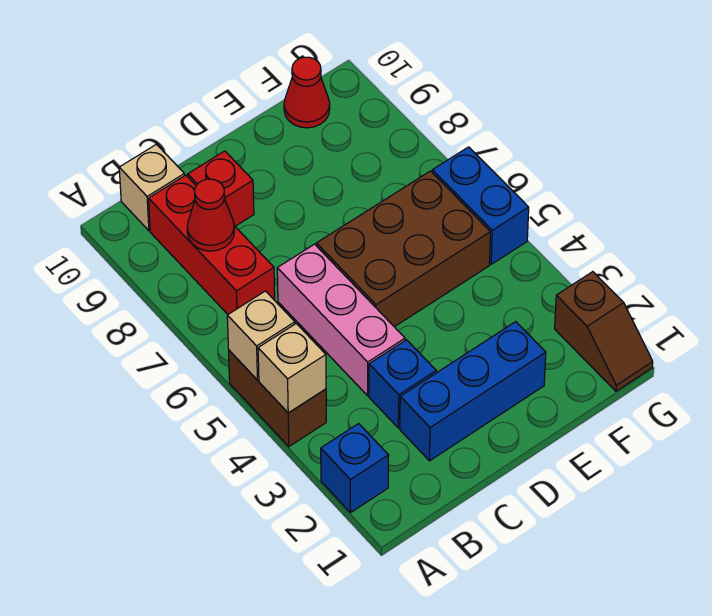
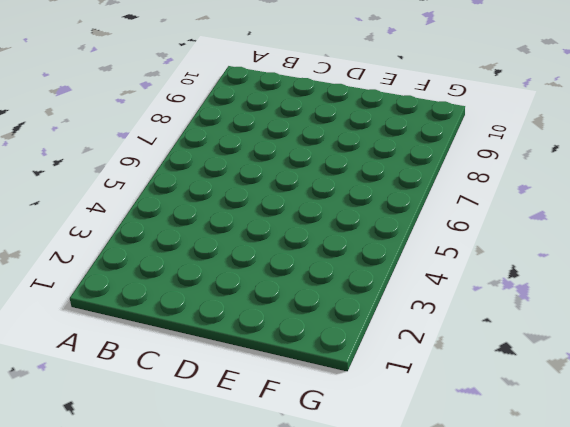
none -> blue brick A2 level 1
none -> brown brick A4:A5 level 1
none -> red brick B7:B9 level 1

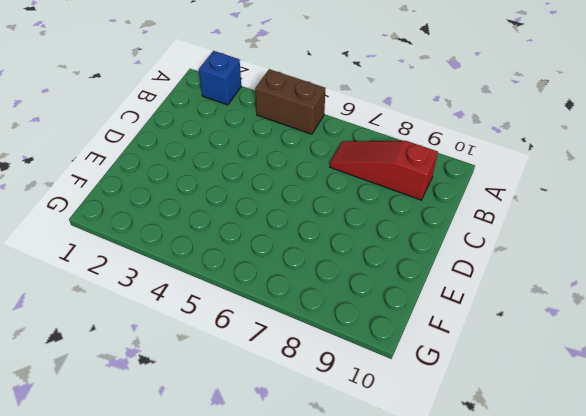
red slope B7:B9 level 1 top 9 -> red brick B7:B9 level 1
none -> tan brick B10 level 1
none -> blue brick C2:E2 level 1
none -> blue brick C3 level 1

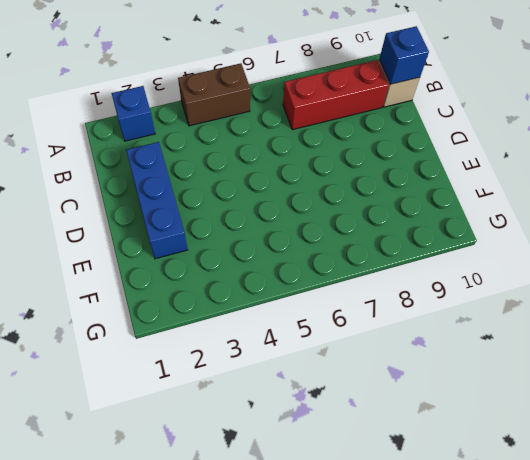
blue brick B10 level 2 -> blue brick C3 level 1
none -> pink brick C4:C6 level 1
none -> red brick C9 level 1
none -> brown brick D5:F6 level 1

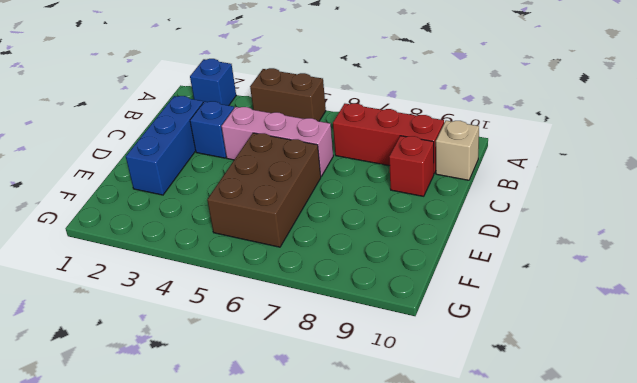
none -> red cone F10 level 1
none -> brown slope G1:G2 level 1 top 2
none -> blue brick G5:G6 level 1

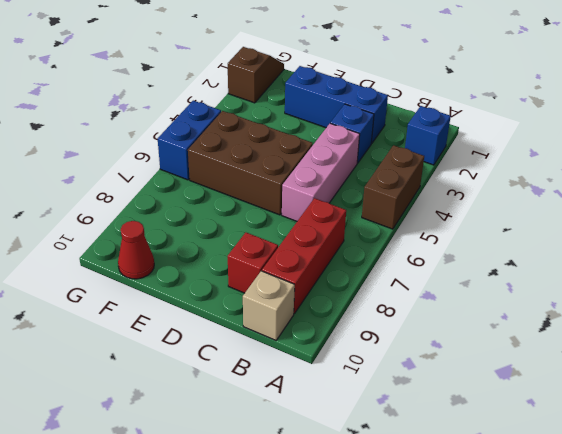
none -> tan brick A4 level 2
none -> tan brick A5 level 2
none -> red cone B8 level 2

